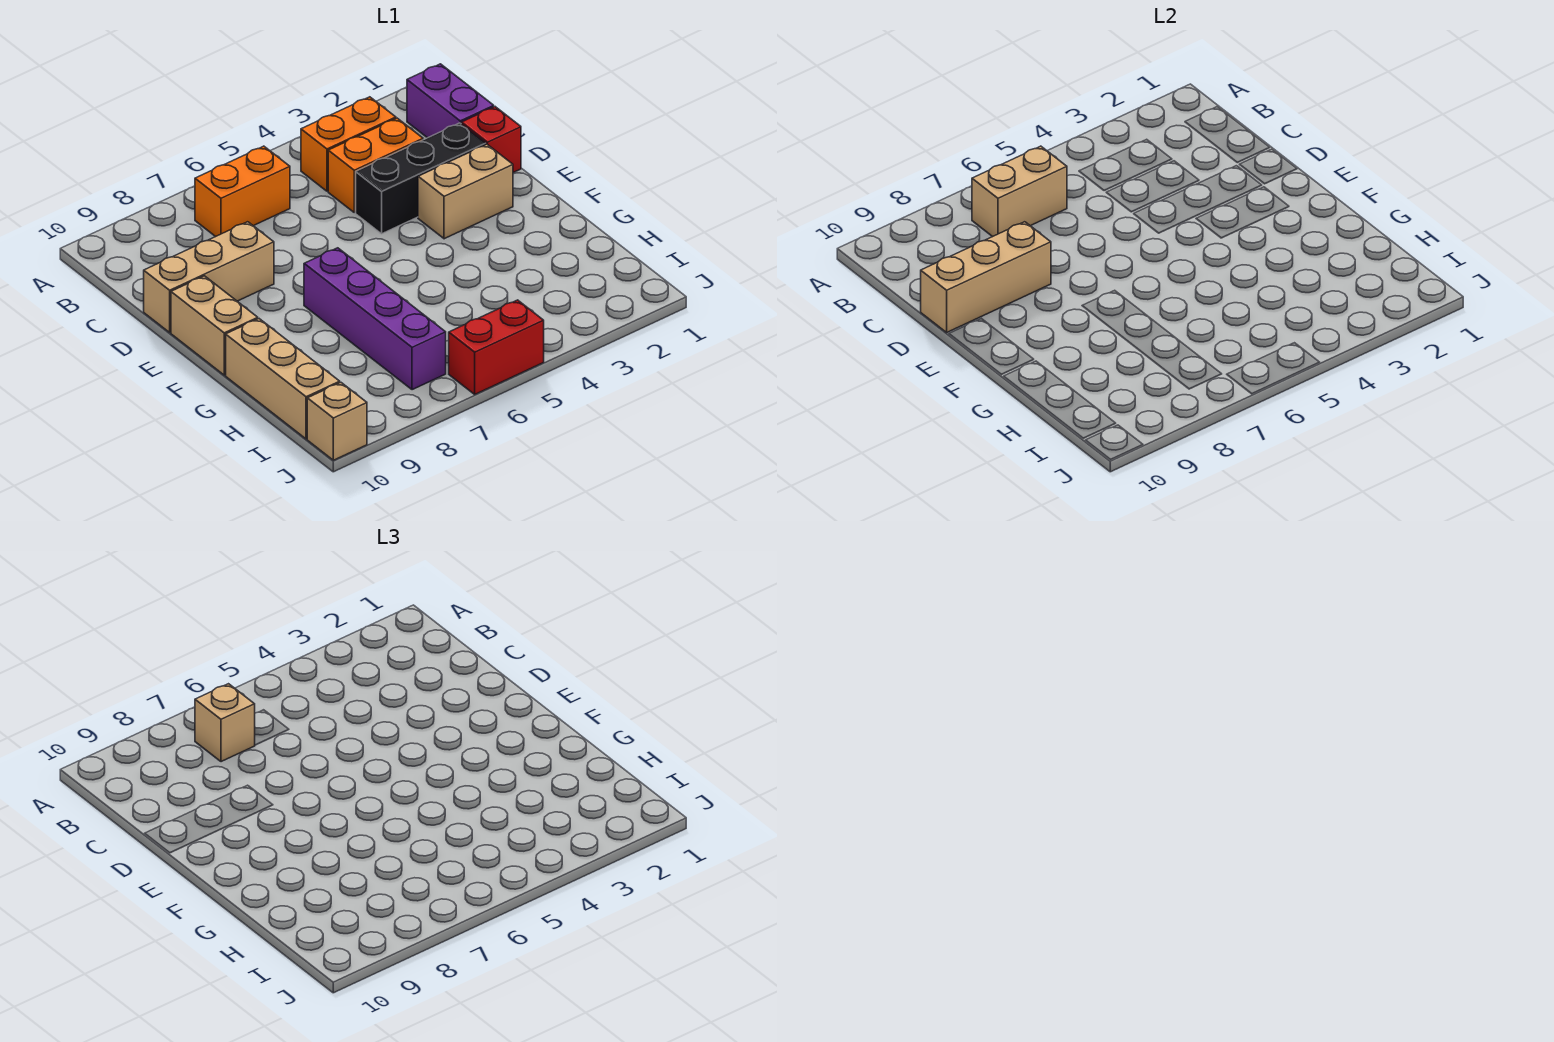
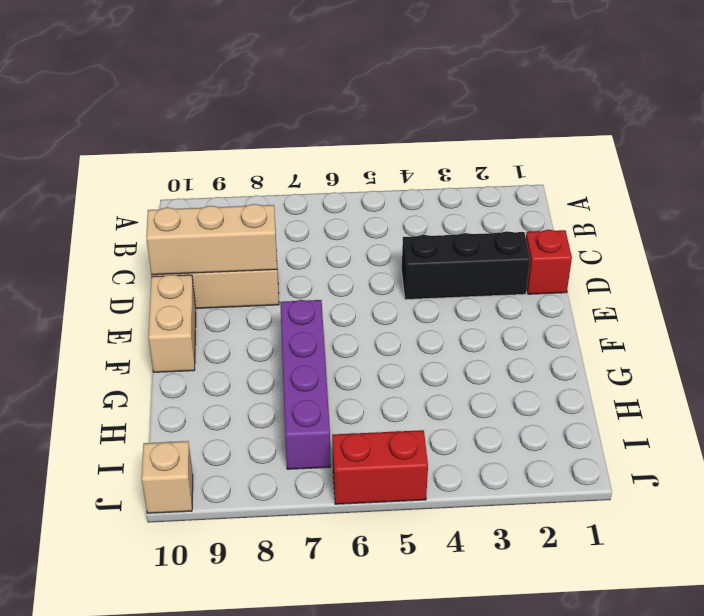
none -> purple brick B1:C1 level 1
none -> orange brick B3:B4 level 1
none -> orange brick B6:B7 level 1

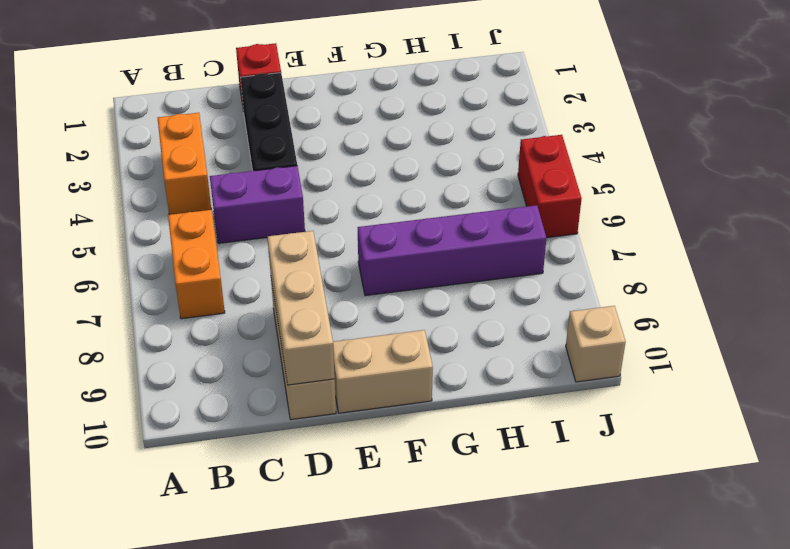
purple brick C5:D5 level 1 -> purple brick B1:C1 level 1
none -> orange brick C3:C4 level 1
none -> tan brick E2:E3 level 1
none -> tan brick G10:I10 level 1

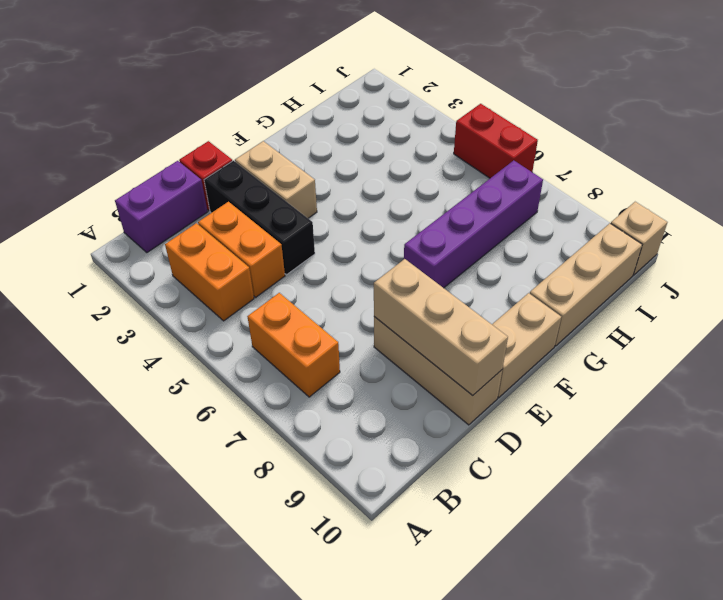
none -> tan brick B6:B7 level 2
none -> tan brick B7 level 3

